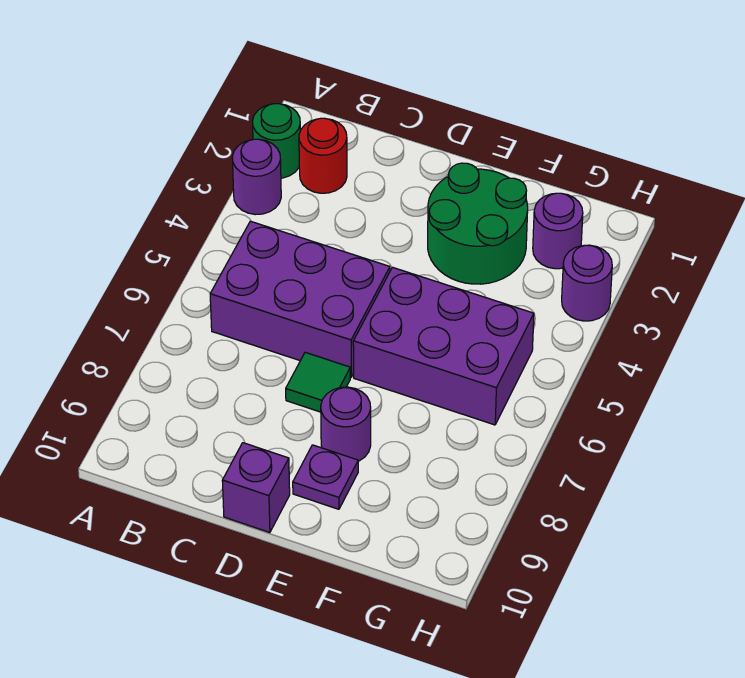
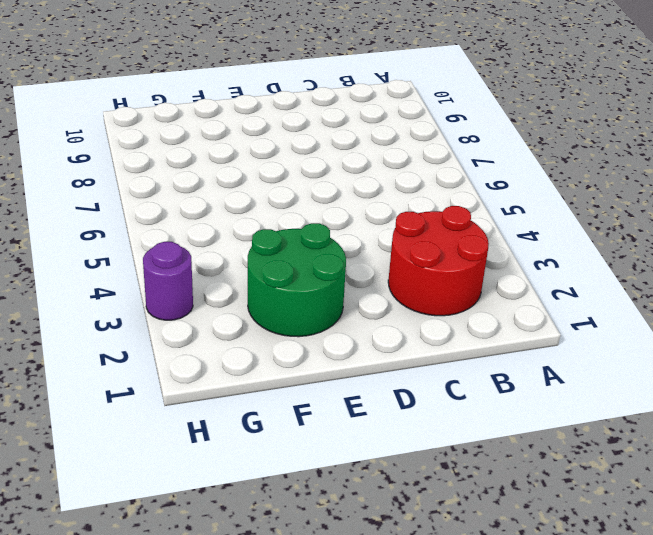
red round brick B2:C3 level 1 -> red round brick B2 level 1
none -> green round brick A2 level 1
none -> purple round brick A3 level 1
none -> purple brick B5:D6 level 1

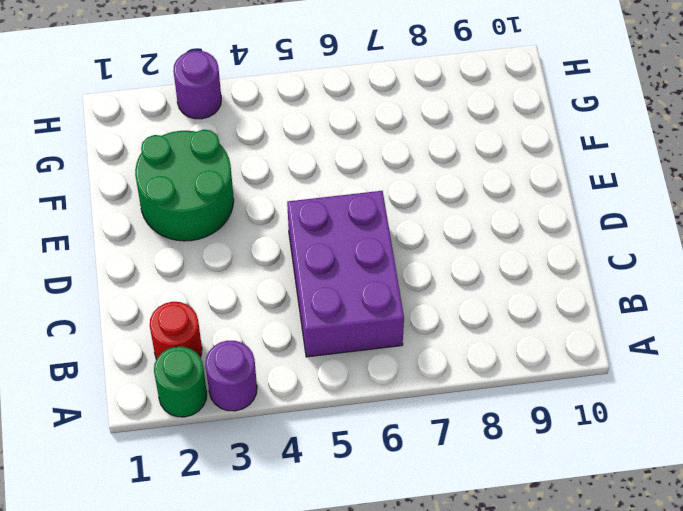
none -> green tile D7 level 1
none -> purple brick D10 level 1
none -> purple brick E5:G6 level 1

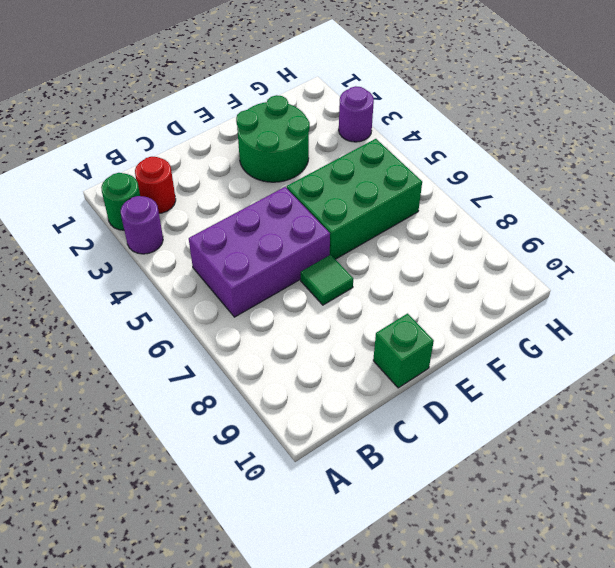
green brick D10 level 1 -> purple brick D10 level 1
green brick E5:G6 level 1 -> purple brick E5:G6 level 1
none -> purple round brick E8 level 1
none -> purple plate E9 level 1
none -> purple round brick G2 level 1

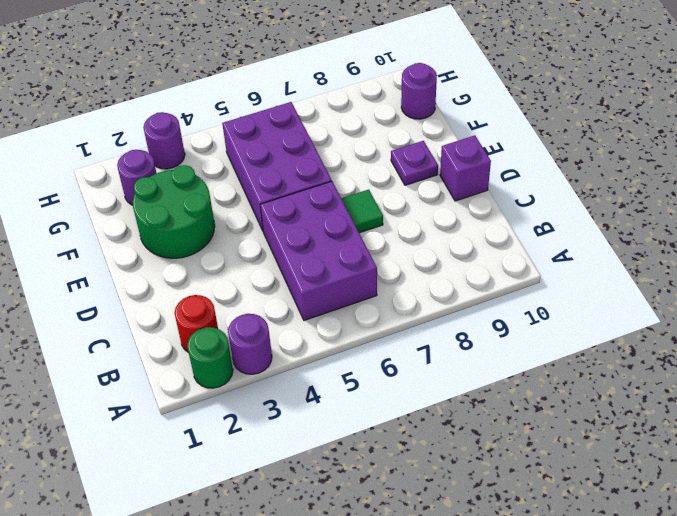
purple round brick G10 level 1 -> purple round brick E8 level 1

